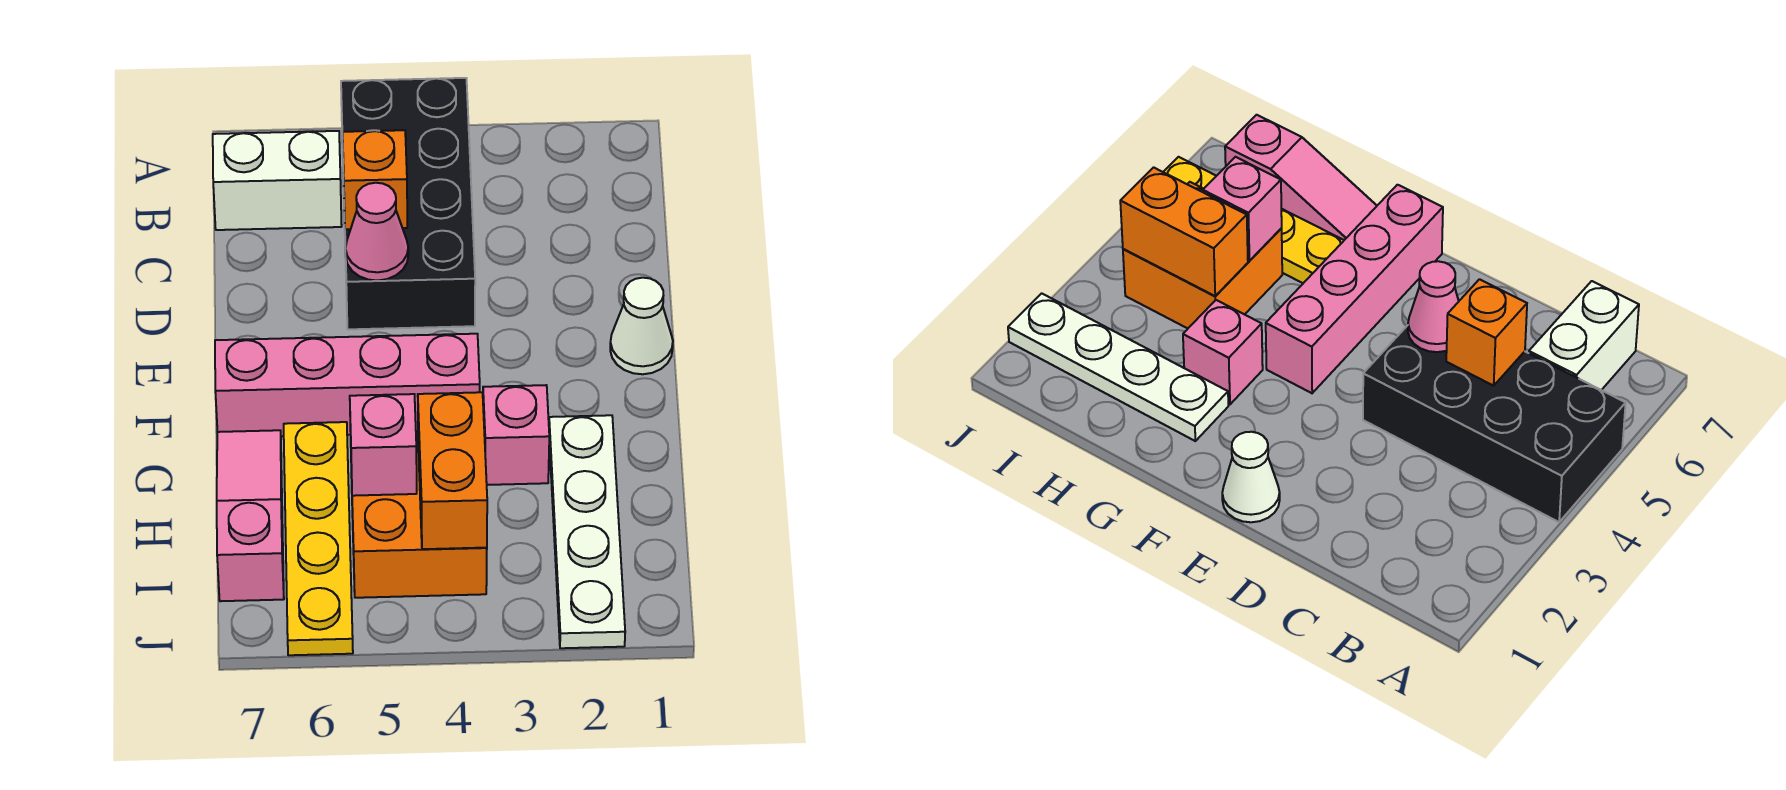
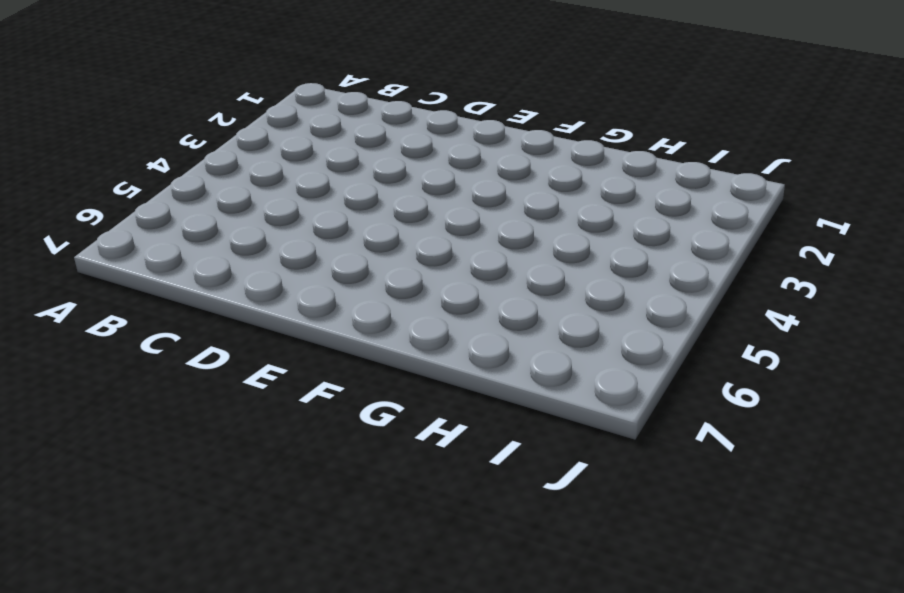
none -> black brick A4:D5 level 1
none -> white brick B6:B7 level 1
none -> white cone E1 level 1

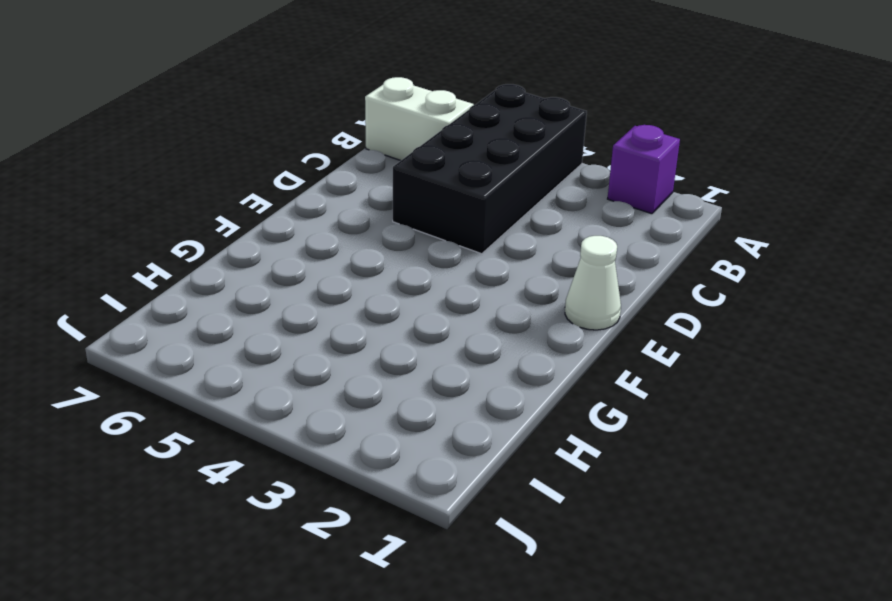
purple brick A2 level 1 -> none
none -> pink brick F4:F7 level 1
none -> white plate G2:J2 level 1
none -> pink brick G3 level 1

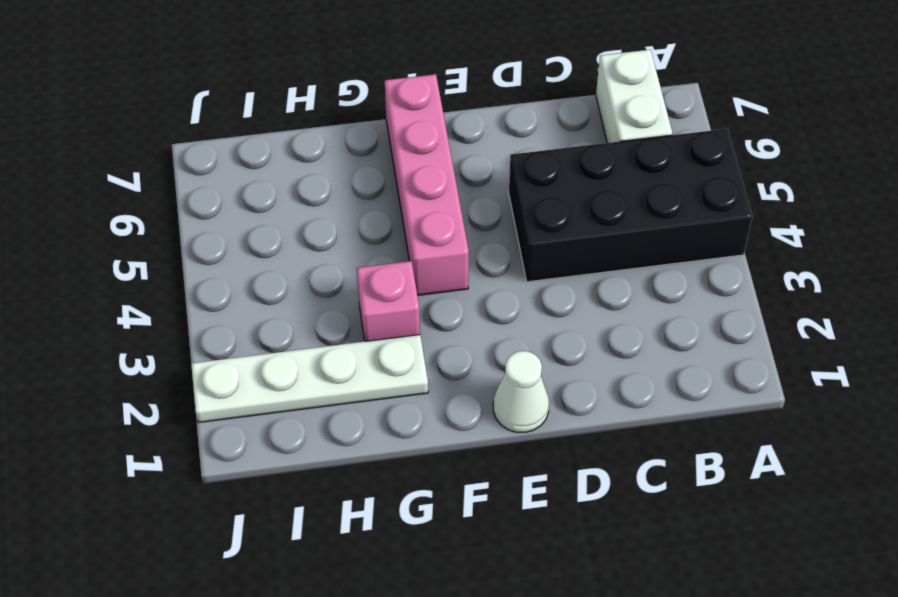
none -> yellow plate G6:J6 level 1
none -> pink slope G7:I7 level 1 top I
none -> orange brick H4:I5 level 1

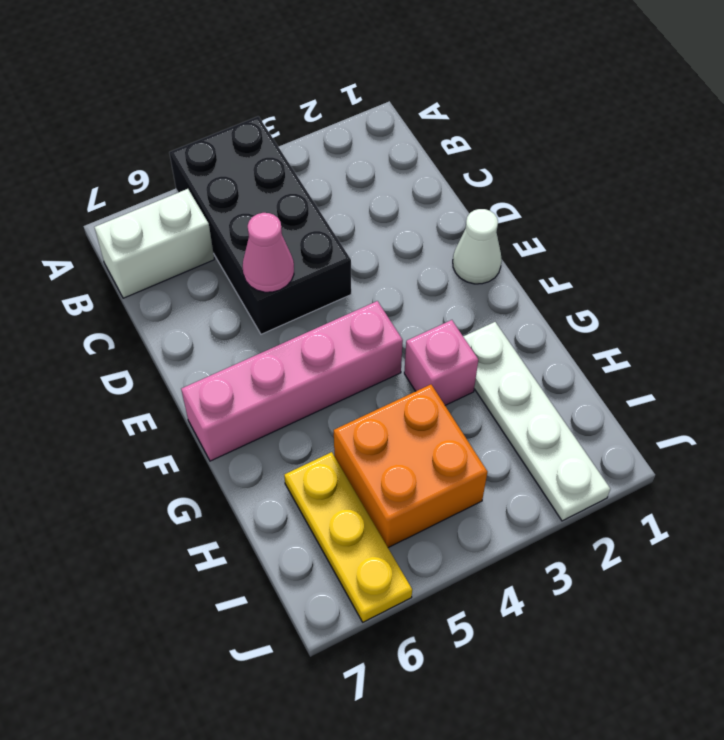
yellow plate H6:J6 level 1 -> yellow plate G6:J6 level 1
none -> pink slope G7:I7 level 1 top I
none -> orange brick C5 level 2
none -> orange brick H4:I4 level 2

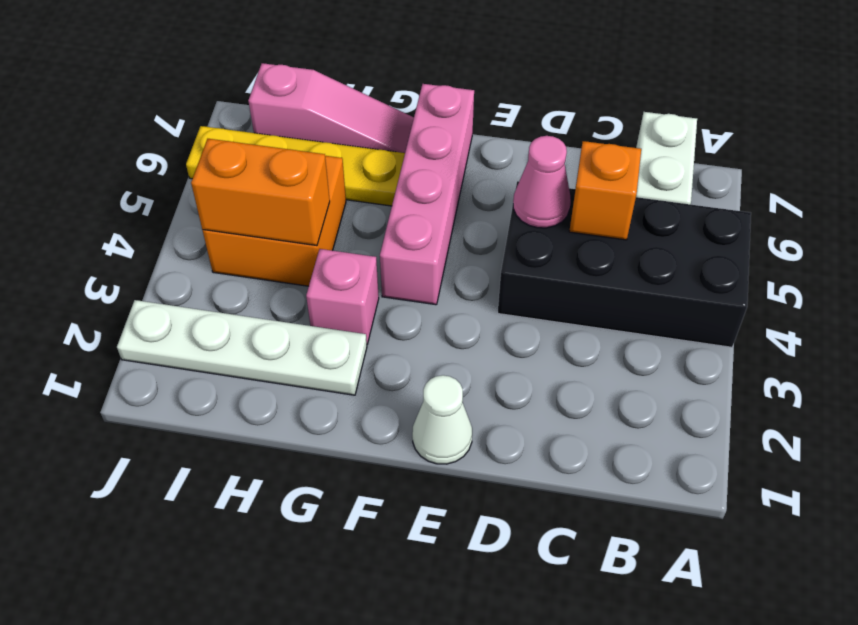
none -> pink brick H5 level 2

